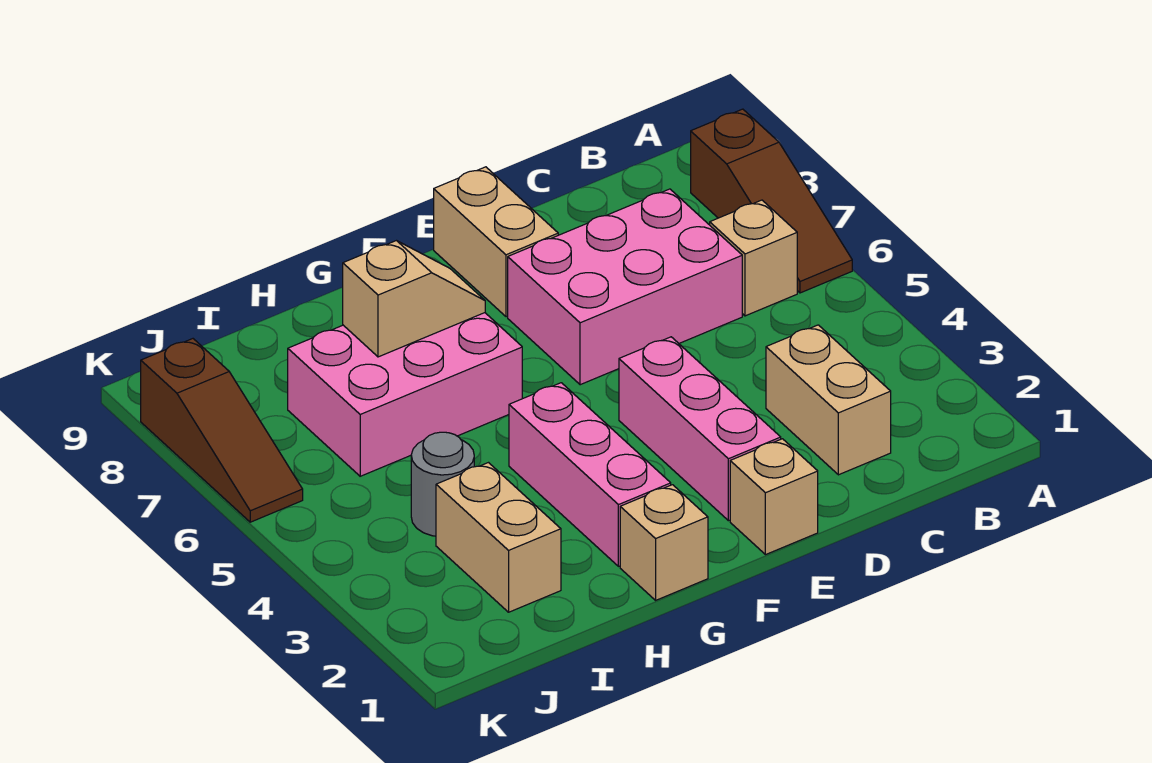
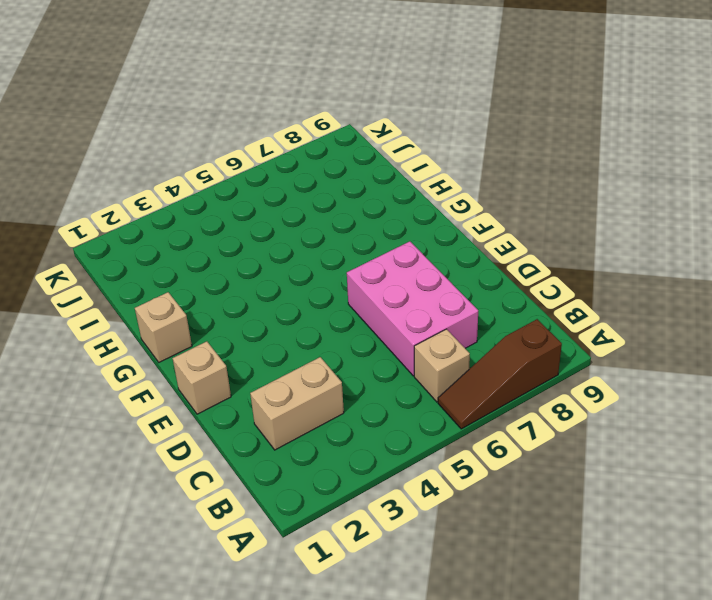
none -> pink brick E2:E4 level 1
none -> tan brick E8:E9 level 1
none -> pink brick G2:G4 level 1

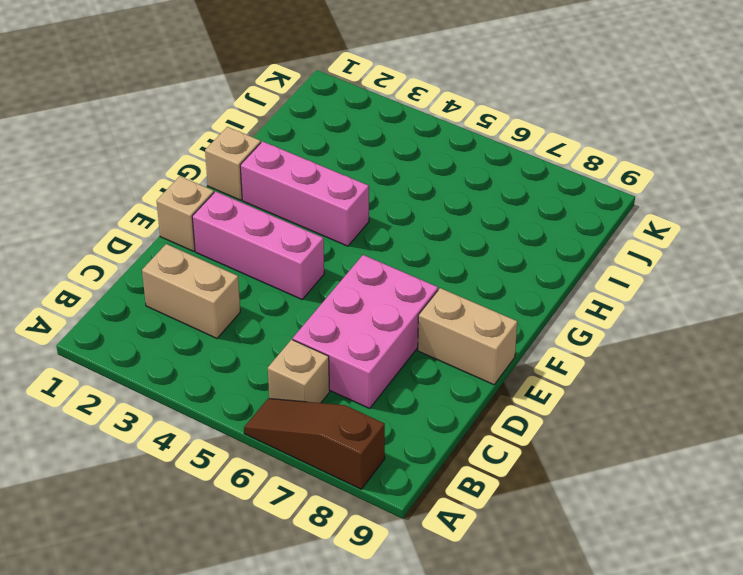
none -> pink brick G6:I7 level 1
none -> tan brick I2:I3 level 1
none -> grey round brick I4 level 1

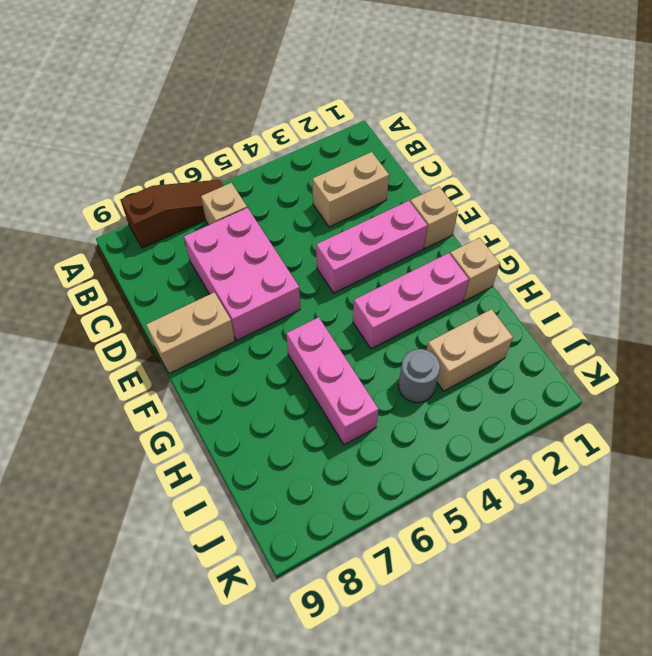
pink brick G6:I6 level 1 -> pink brick G6:I7 level 1
none -> brown slope K6:K8 level 1 top 8
none -> tan slope G7:H7 level 2 top H

